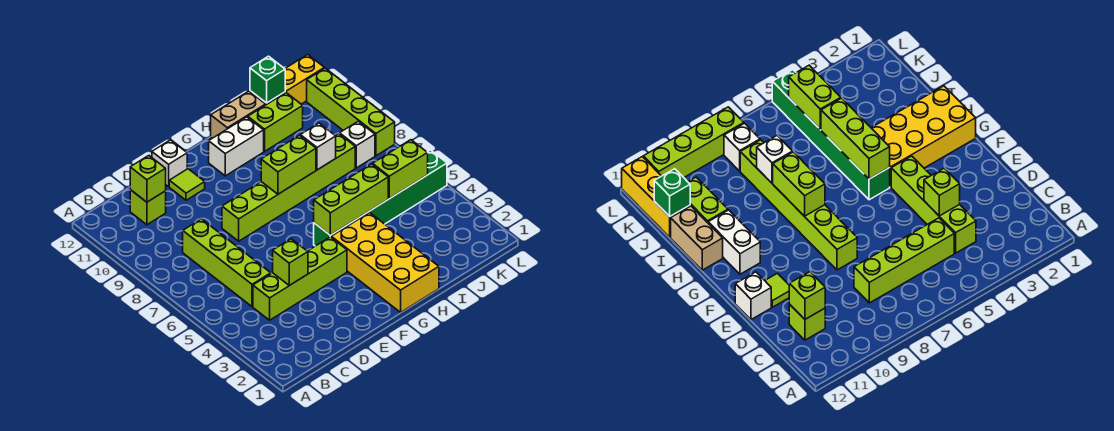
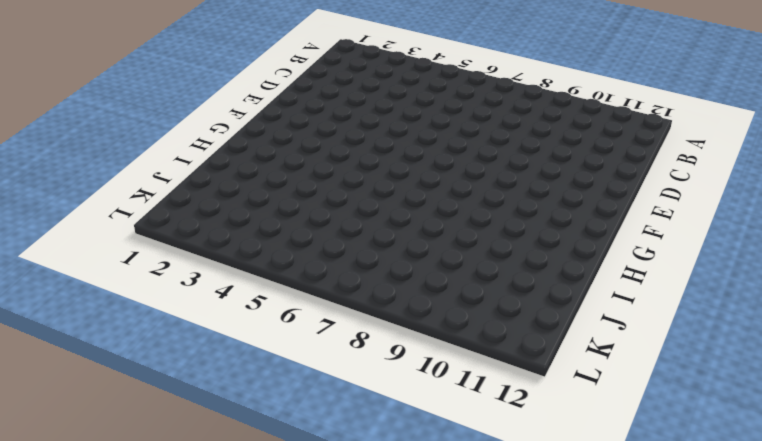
none -> lime brick C4:F4 level 1
none -> lime brick C5:C8 level 1
none -> lime brick C11 level 1

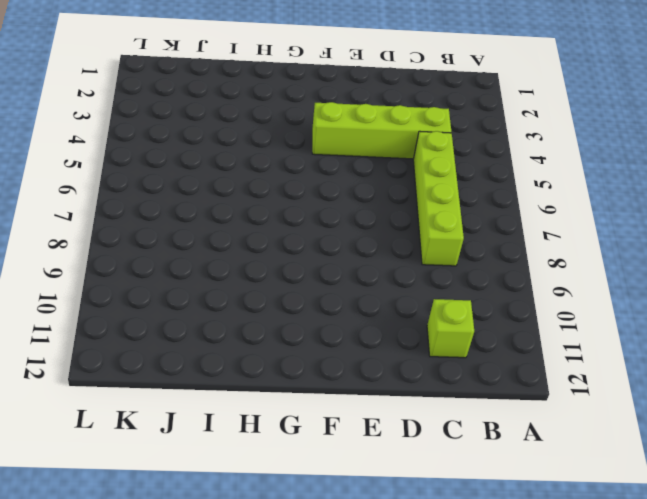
none -> lime brick E8:J8 level 1
none -> lime tile E11 level 1
none -> white brick E12 level 1

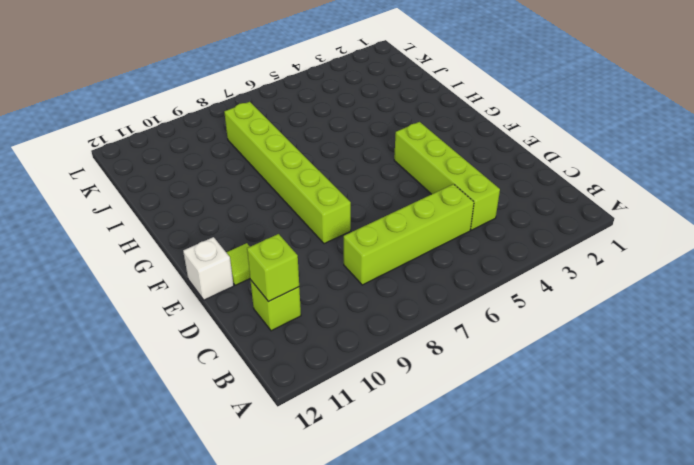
none -> yellow brick G1:H4 level 1
none -> green brick G5:L5 level 1
none -> white brick G11:H11 level 1

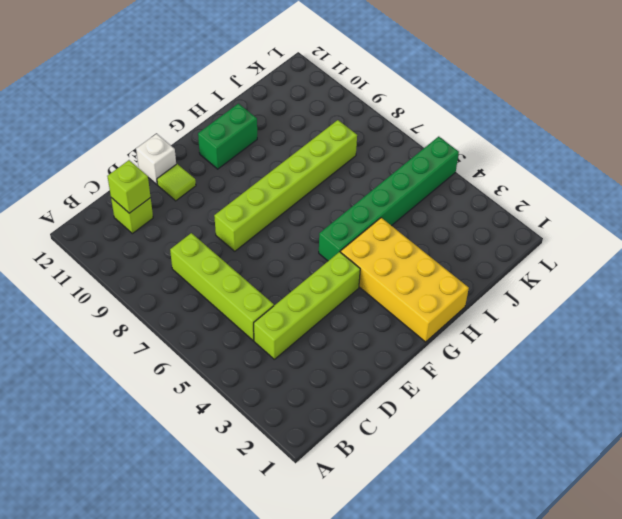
green brick G11:H11 level 1 -> white brick G11:H11 level 1
none -> tan brick H12:I12 level 1
none -> lime brick I11:J11 level 1
none -> yellow brick J12:L12 level 1

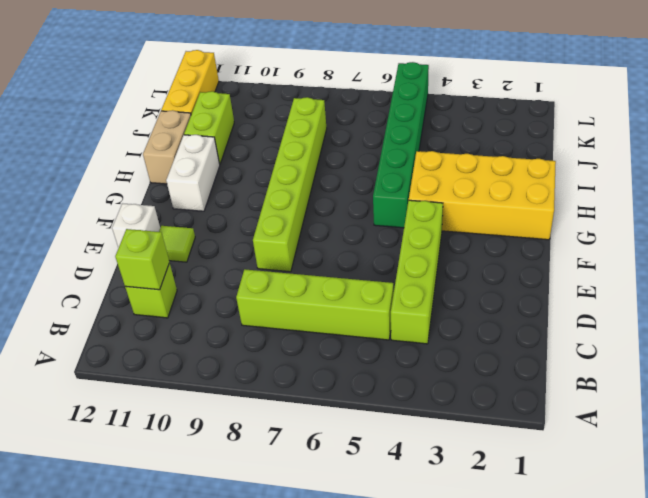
none -> white brick K8 level 1
none -> lime brick L8:L11 level 1
none -> lime brick D4 level 2

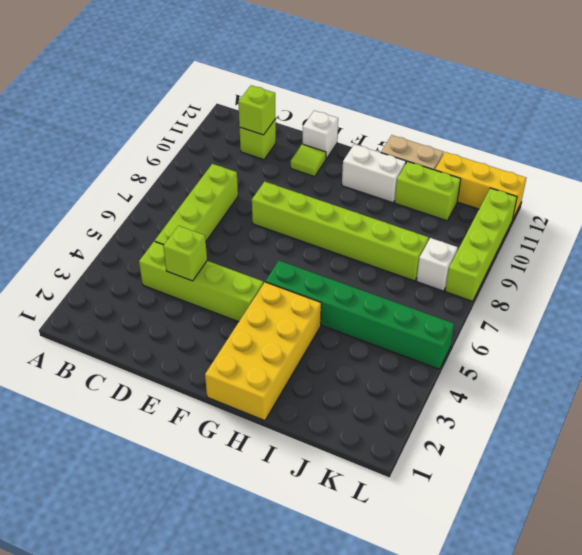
none -> lime brick G5:I5 level 2
none -> lime brick G8:H8 level 2
none -> white brick I8 level 2

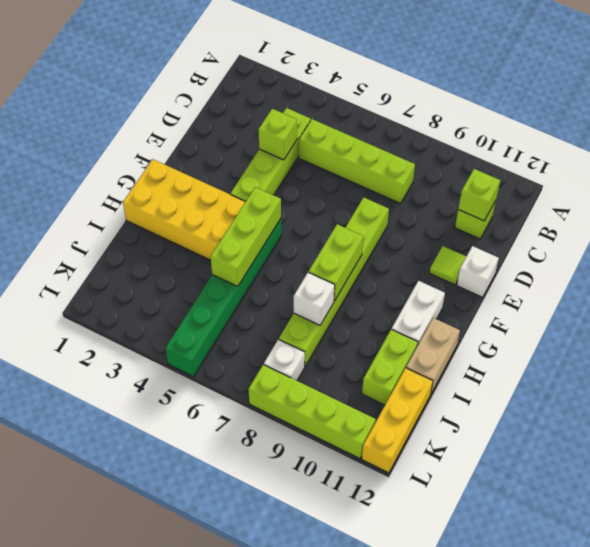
none -> lime brick J5:K5 level 2
none -> green brick J12 level 2

